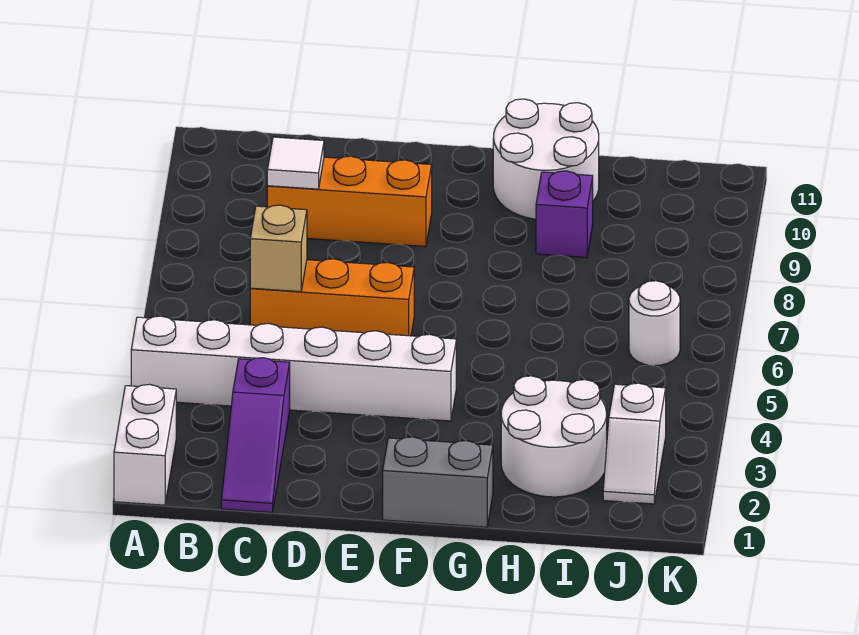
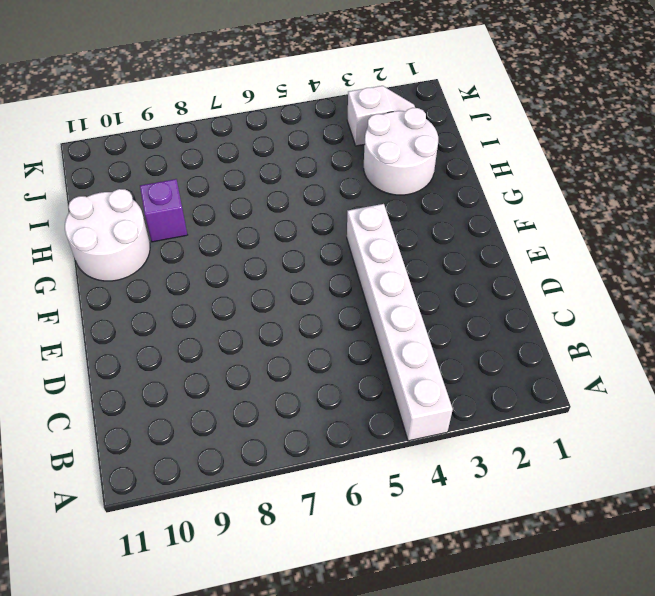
none -> white brick A1:A2 level 1
none -> purple slope C1:C3 level 1 top 3
none -> orange brick C6:E6 level 1

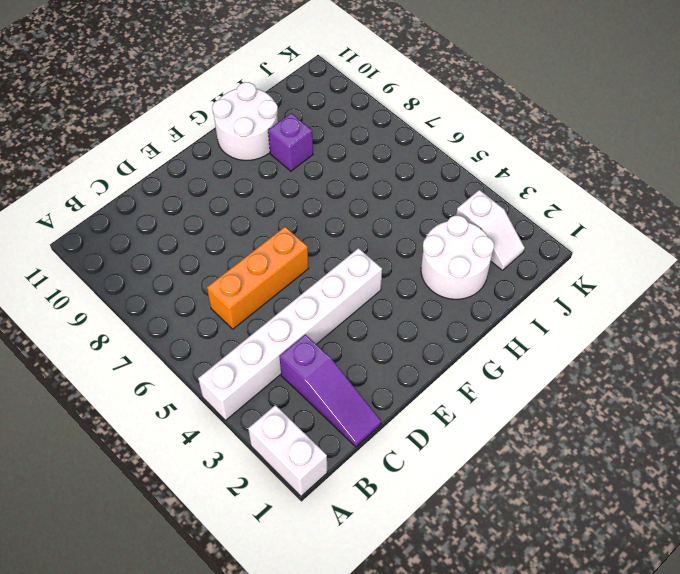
none -> orange brick C9:E9 level 1
none -> grey brick F1:G1 level 1
none -> white round brick J6 level 1

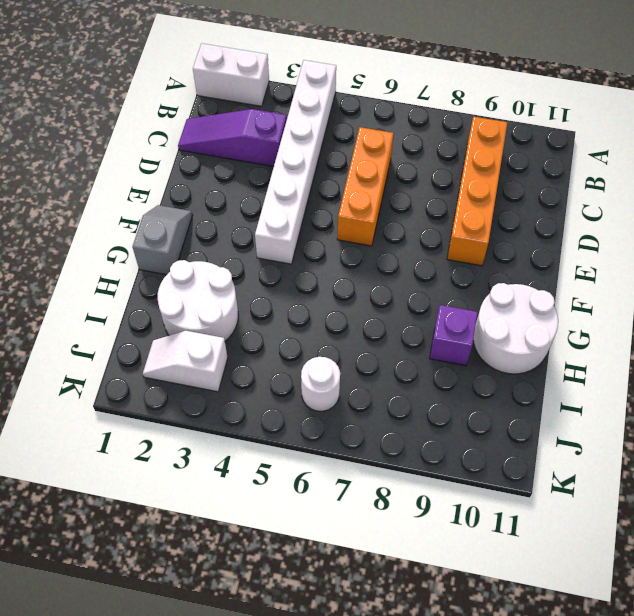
orange brick B9:E9 level 1 -> orange brick C9:E9 level 1
grey slope F1:G1 level 1 top G -> grey brick F1:G1 level 1
none -> tan brick C6 level 2
none -> white tile C9 level 2

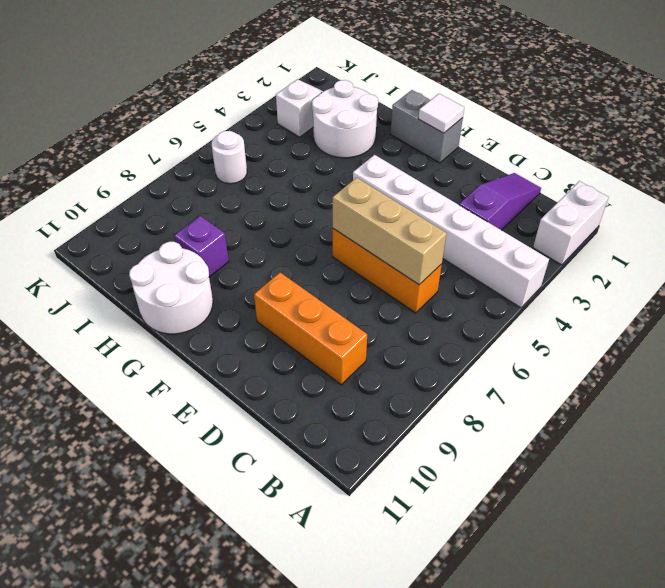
tan brick C6:E6 level 2 -> tan brick C6 level 2
white tile F1 level 2 -> white tile C9 level 2

